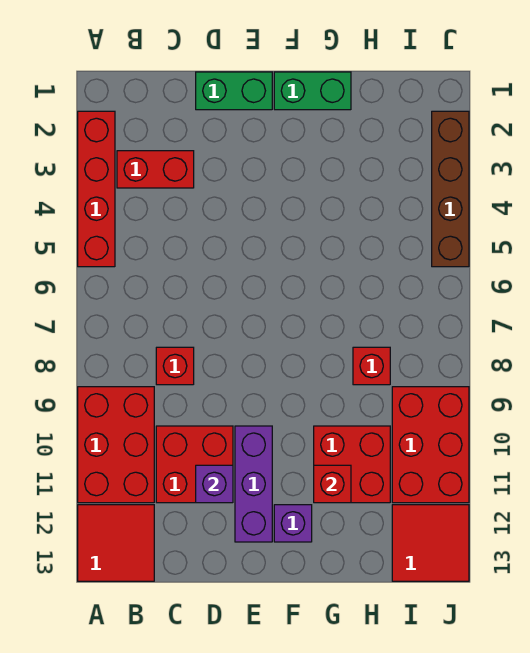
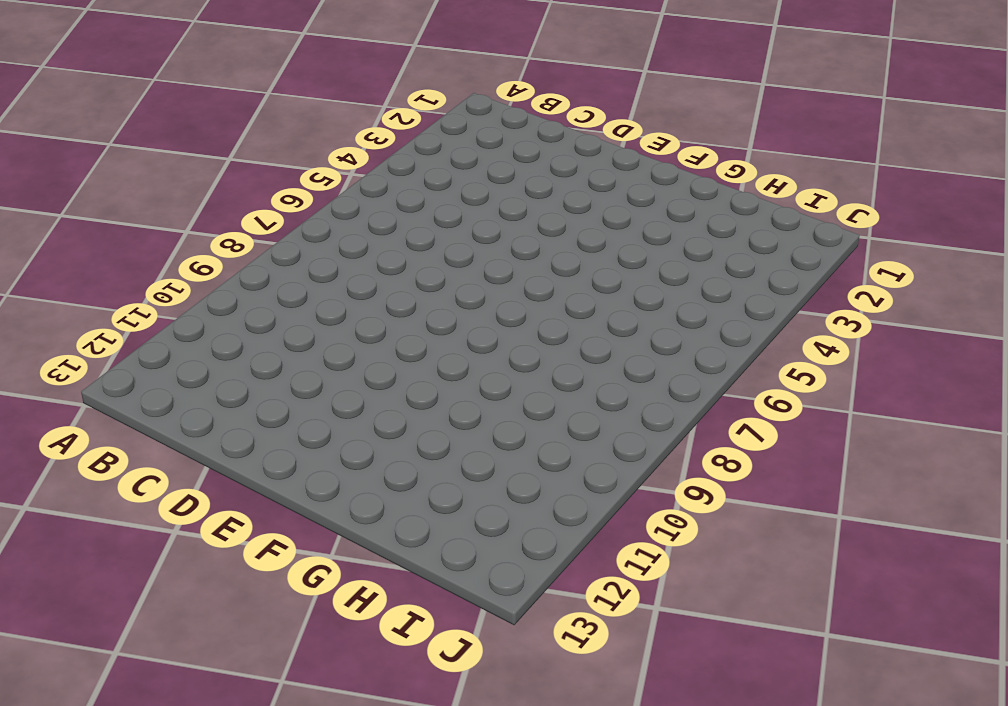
none -> red brick A2:A5 level 1
none -> red brick A9:B11 level 1
none -> red tile A12:B13 level 1

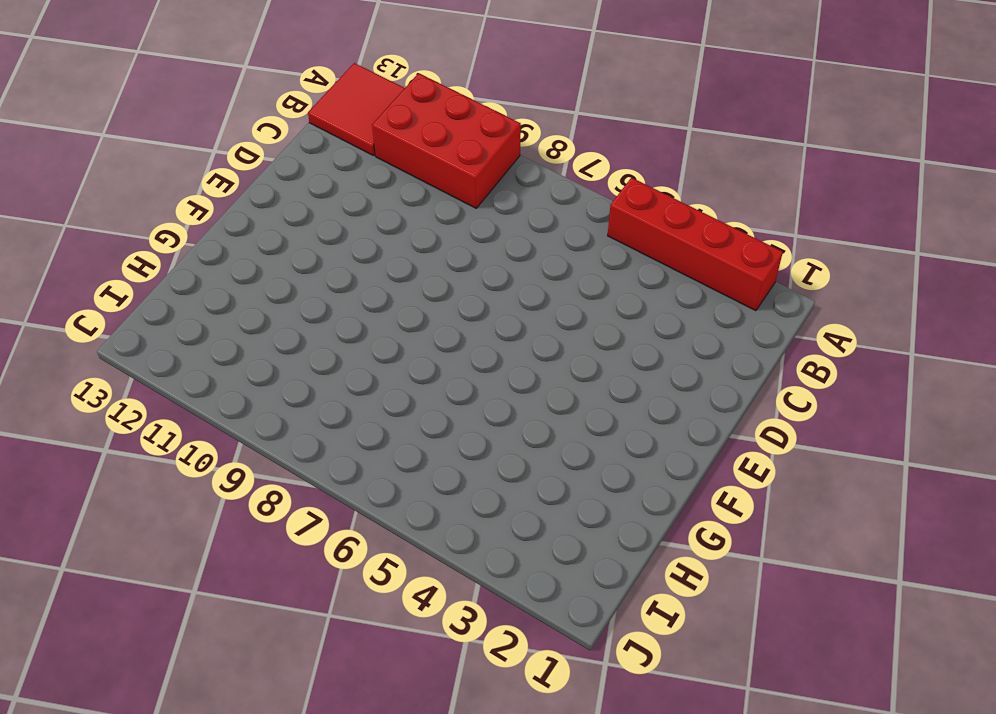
none -> red brick B3:C3 level 1
none -> red brick C8 level 1
none -> red brick C10:D11 level 1

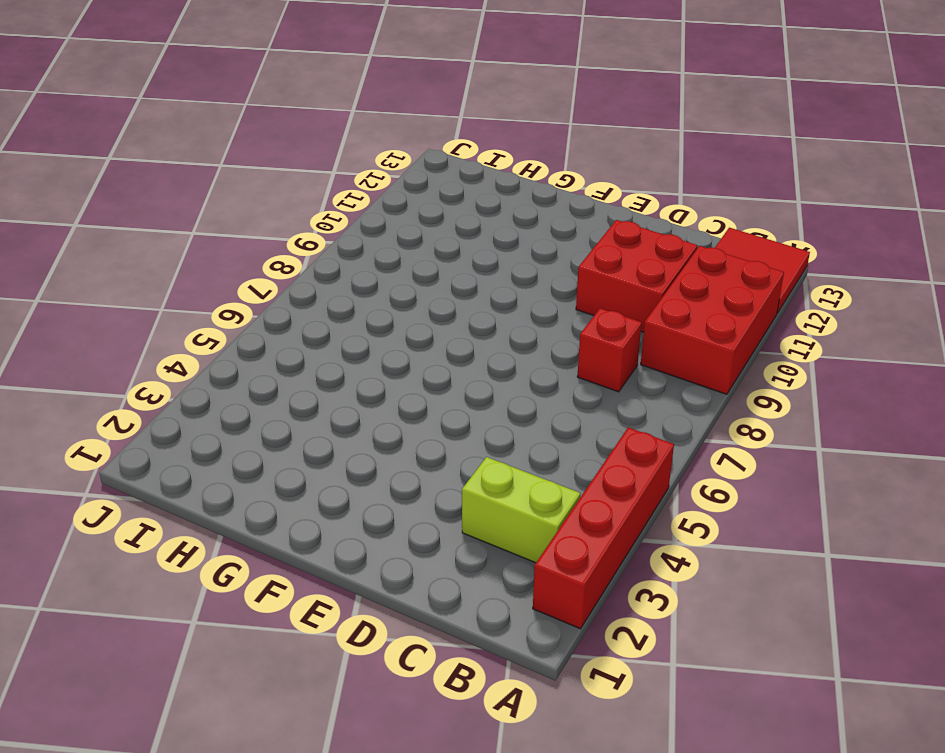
lime brick B3:C3 level 1 -> red brick B3:C3 level 1
none -> green brick D1:E1 level 1
none -> purple brick E10:E12 level 1
none -> green brick F1:G1 level 1

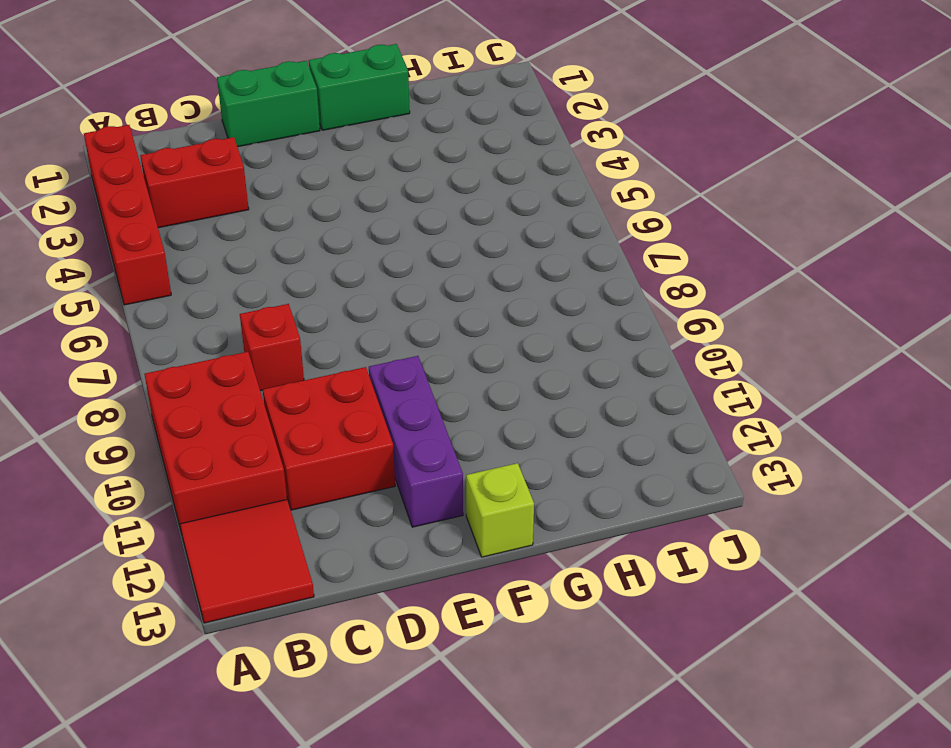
lime brick F13 level 1 -> none
none -> purple brick F12 level 1
none -> red brick G10:H11 level 1
none -> red brick H8 level 1

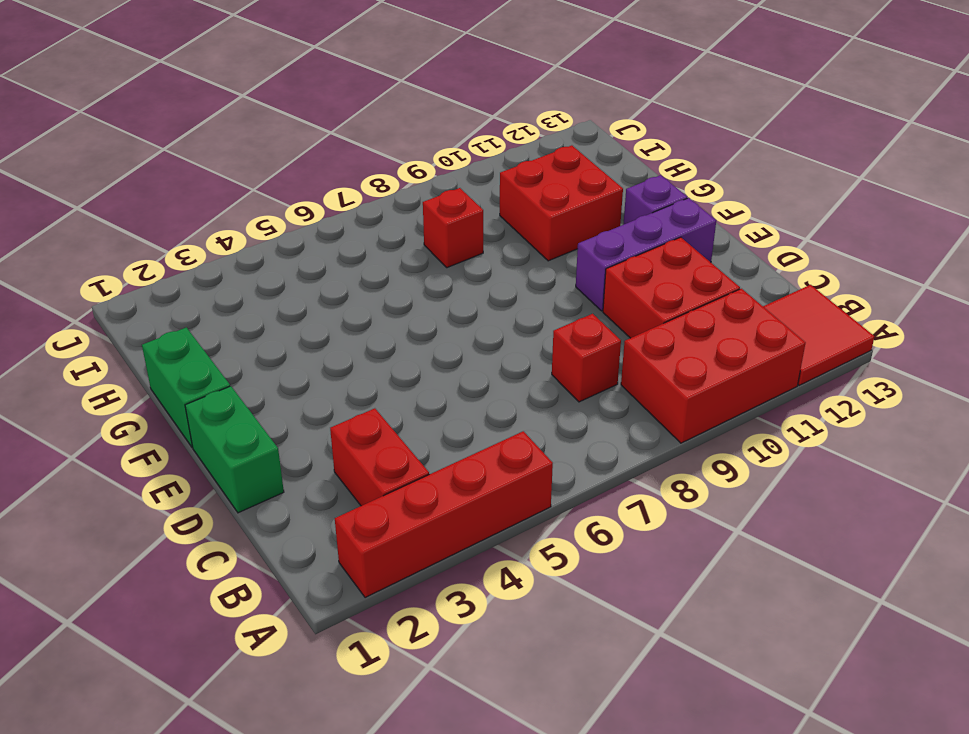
none -> red brick I9:J11 level 1
none -> red tile I12:J13 level 1
none -> brown brick J2:J5 level 1

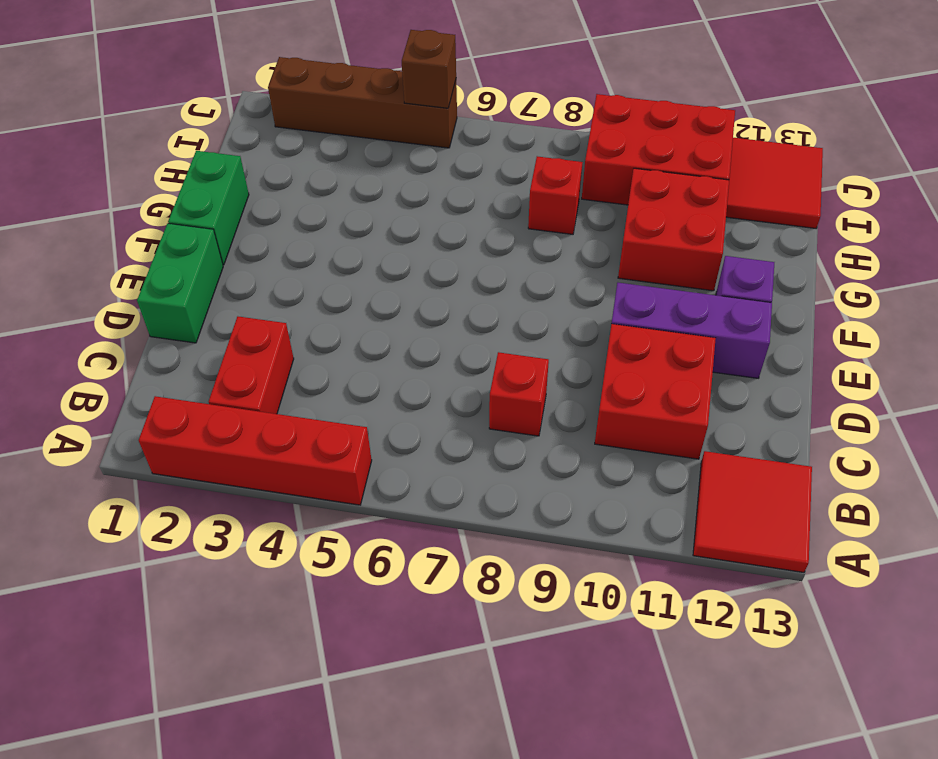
brown brick J5 level 2 -> none
none -> red brick A9:B11 level 1
none -> purple brick D11 level 2
none -> red brick G11 level 2

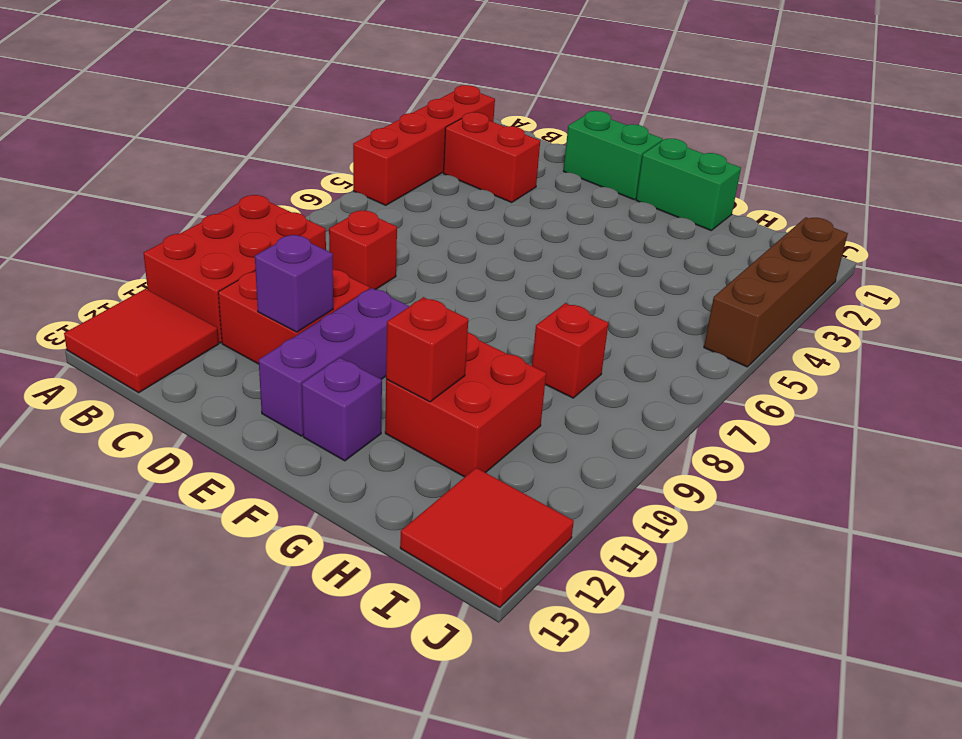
none -> red brick I9:J11 level 1

